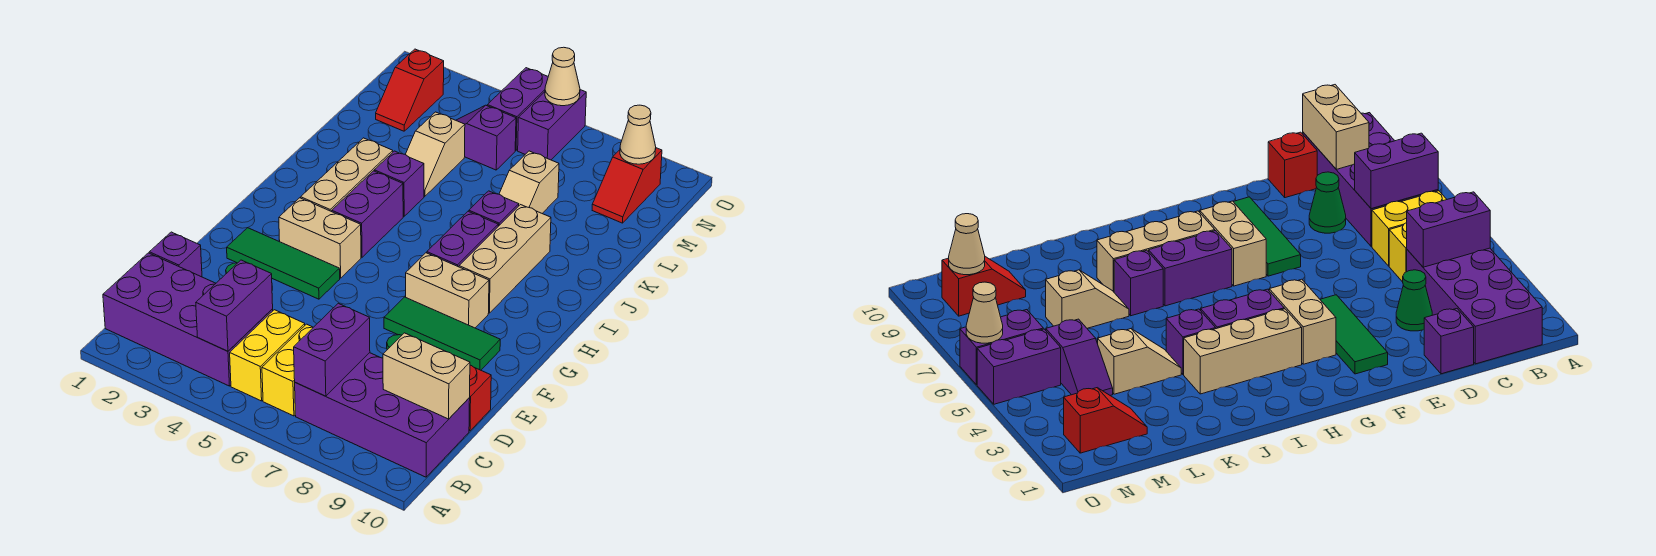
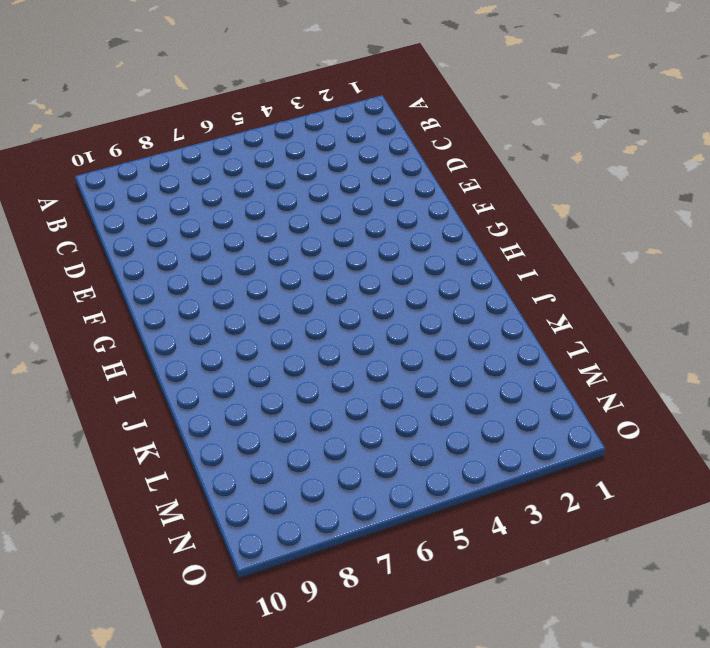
none -> purple brick B1:C4 level 1
none -> yellow brick B5:C5 level 1
none -> yellow brick B6:C6 level 1
none -> purple brick B7:C10 level 1

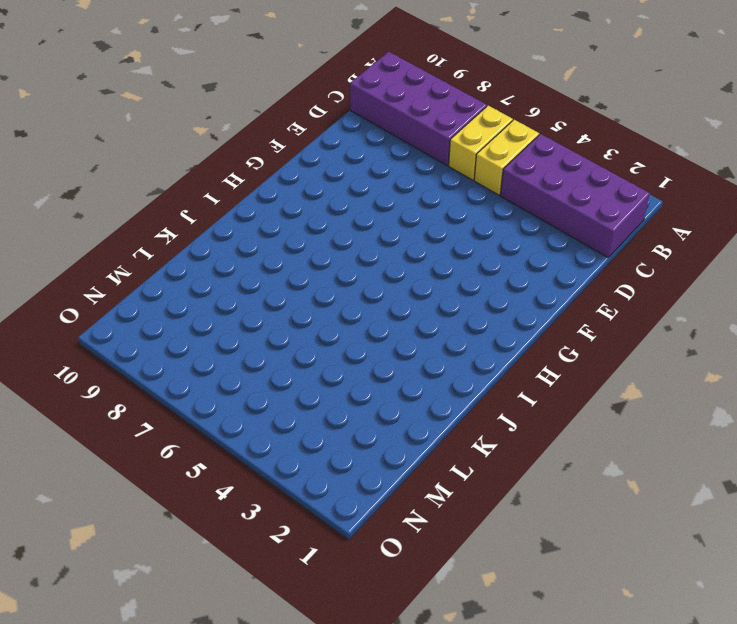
none -> purple brick D1 level 1
none -> green cone D3 level 1
none -> green cone D8 level 1
none -> red brick D10 level 1

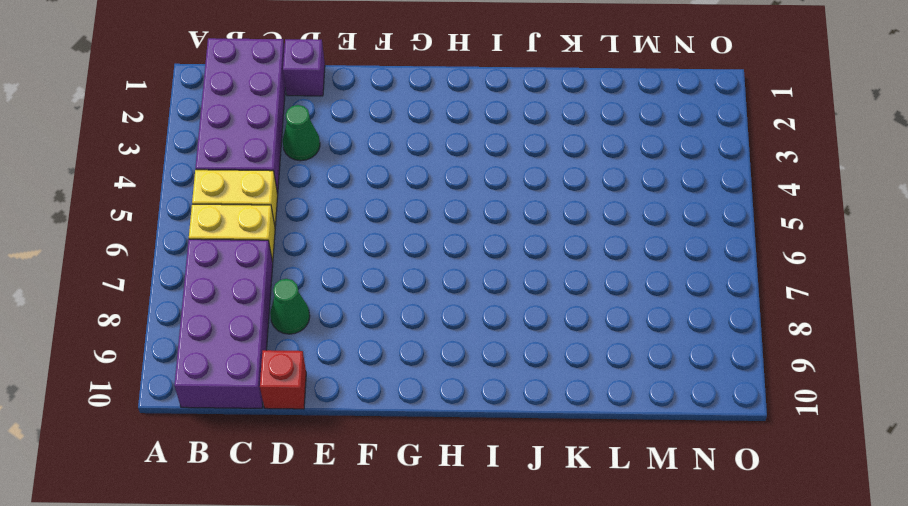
none -> green tile F2:F4 level 1
none -> green tile F7:F9 level 1
none -> tan brick G3:G4 level 1
none -> tan brick G7:G8 level 1

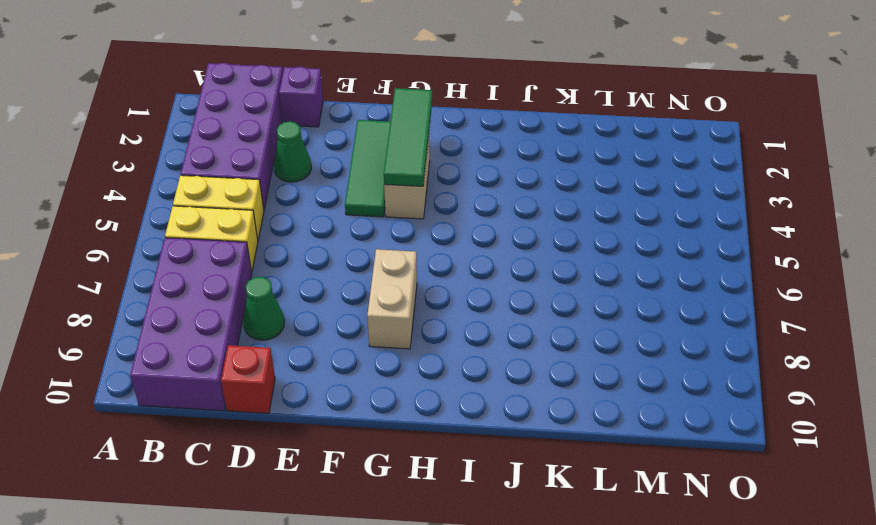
green tile G2:G4 level 2 -> green tile F7:F9 level 1
none -> tan brick H3:J3 level 1
none -> purple brick H4:I4 level 1
none -> purple brick H7:I7 level 1
none -> tan brick H8:J8 level 1

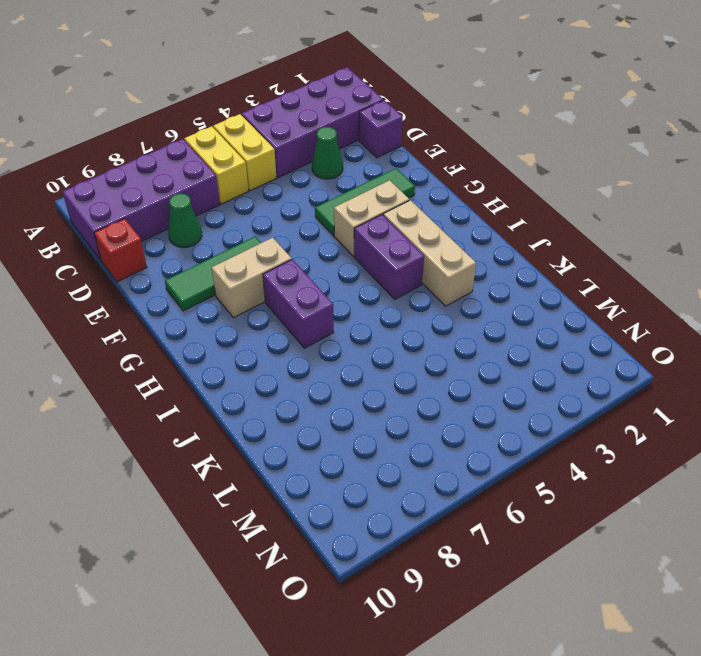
none -> tan brick H8:J8 level 1
none -> purple brick J4 level 1
none -> purple brick J7 level 1
none -> tan slope K4:L4 level 1 top L

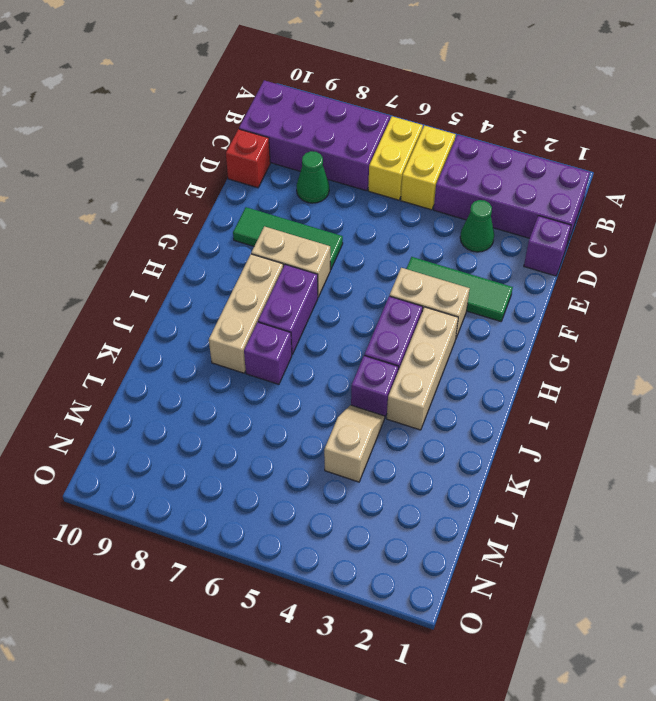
none -> tan slope K7:L7 level 1 top L
none -> red slope M2:N2 level 1 top N
none -> purple slope M4:M5 level 1 top 5
none -> red slope M9:N9 level 1 top N

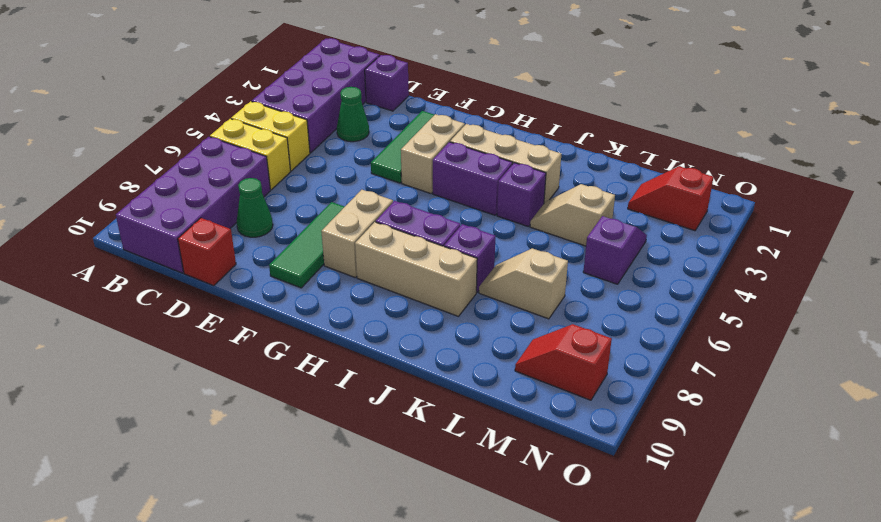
none -> purple brick N5:O5 level 1
none -> purple brick N6:O6 level 1
none -> purple brick B4:C4 level 2
none -> purple brick B7:C7 level 2

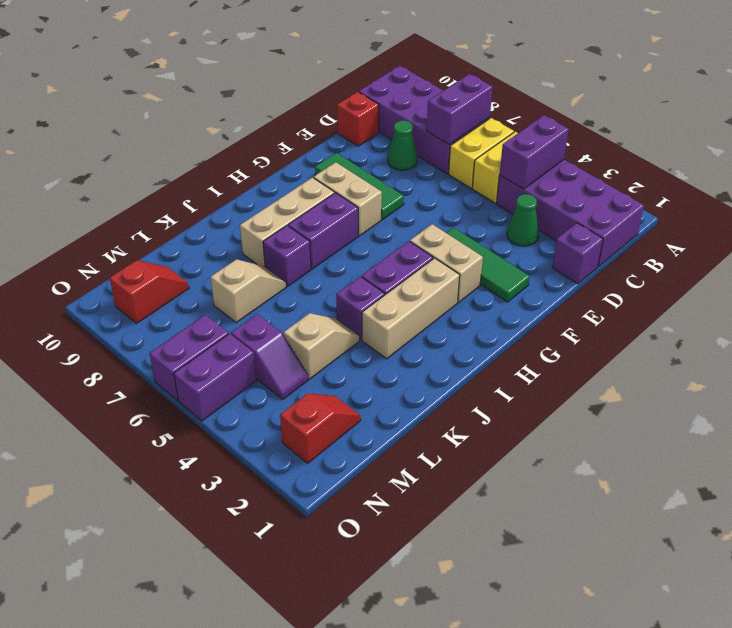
none -> tan brick C9:C10 level 2
none -> tan cone N9 level 2
none -> tan cone O6 level 2

